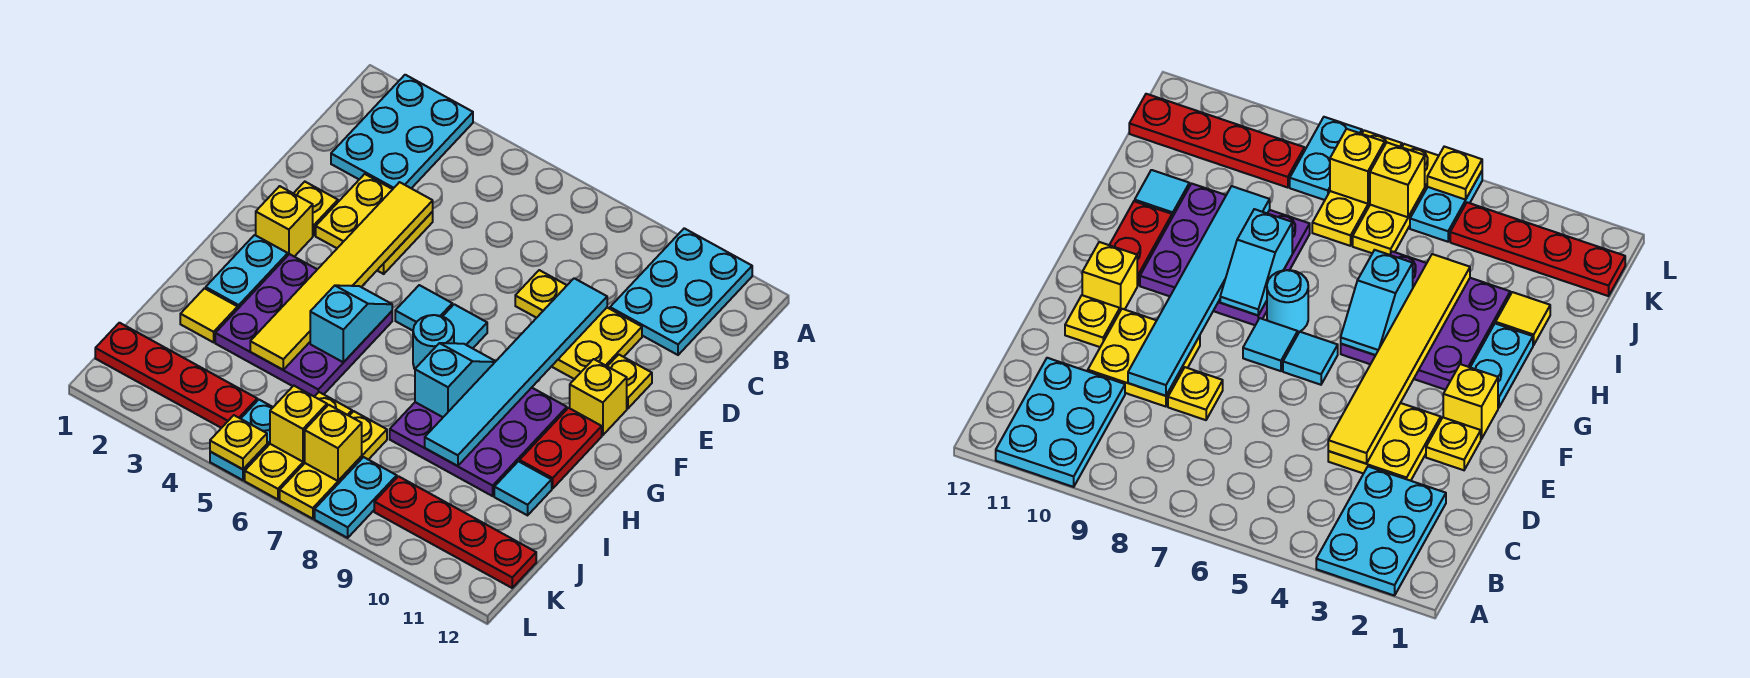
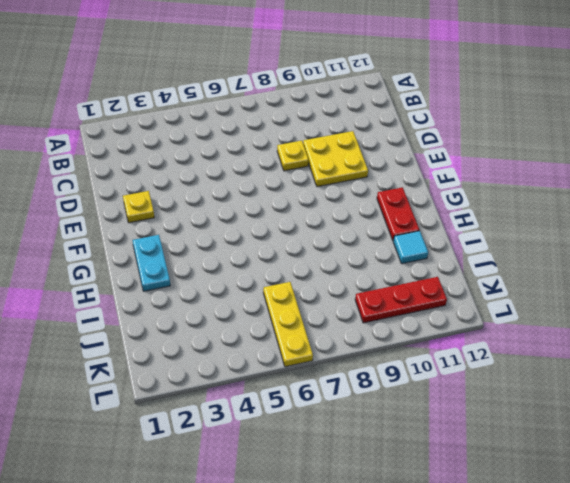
red plate K9:K11 level 1 -> red plate K9:K12 level 1
none -> cyan plate A2:C3 level 1
none -> cyan plate A10:C11 level 1
none -> yellow plate D3:E4 level 1
none -> yellow plate E11 level 1

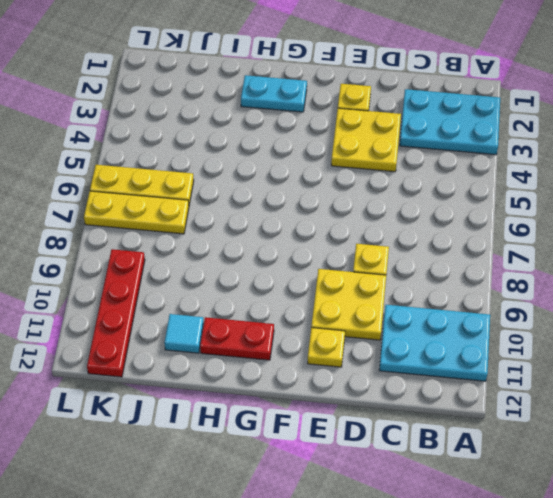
none -> yellow brick F2 level 1
none -> cyan tile F6 level 1
none -> cyan tile F7 level 1
none -> yellow brick F11 level 1

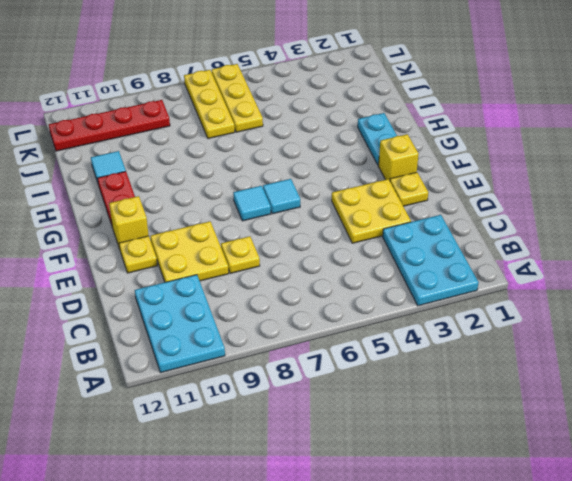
none -> purple plate G3:I5 level 1
none -> cyan round brick G7 level 1
none -> purple plate G8:I10 level 1
none -> yellow tile I2 level 1

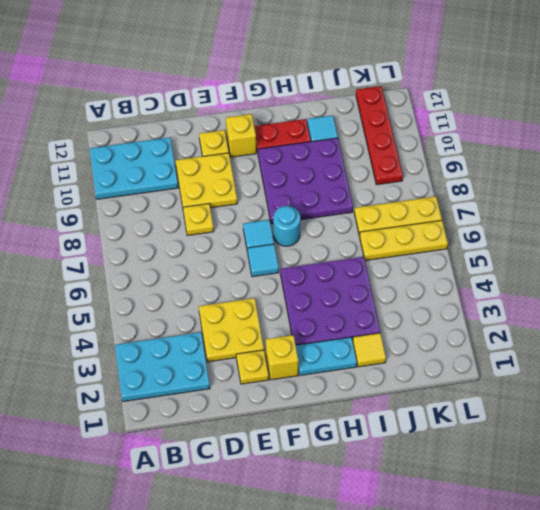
none -> red plate K1:K4 level 1
none -> cyan plate K5:L5 level 1
none -> cyan plate K8:L8 level 1
none -> yellow tile D4:I4 level 2

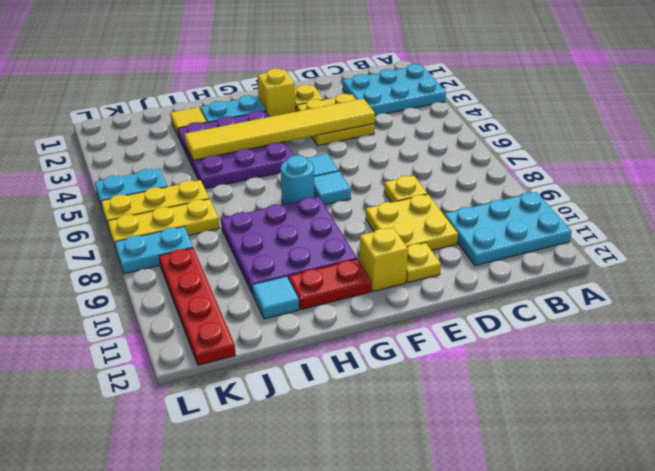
none -> red plate K1:K4 level 1
none -> cyan tile D9:I9 level 2
none -> cyan slope G5:H5 level 2 top H
none -> cyan slope G8:H8 level 2 top H

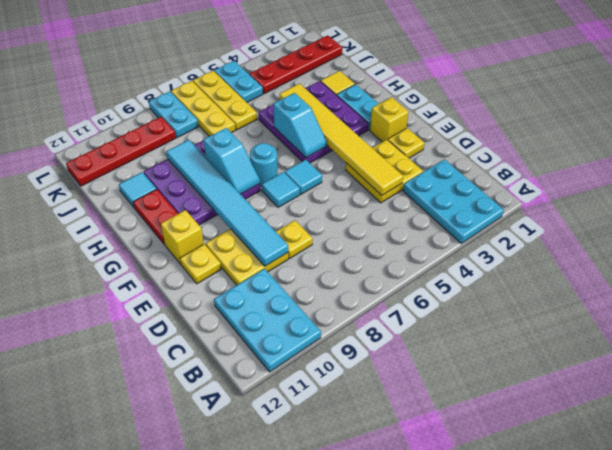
none -> yellow brick K6 level 2
none -> yellow brick K7 level 2
none -> yellow plate L5 level 2

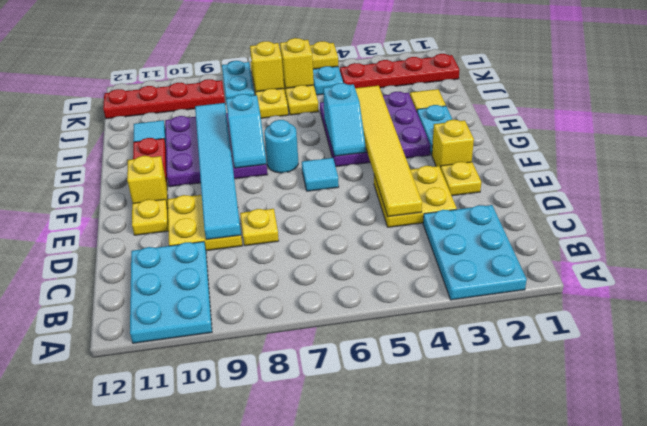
none -> cyan tile F7 level 1

